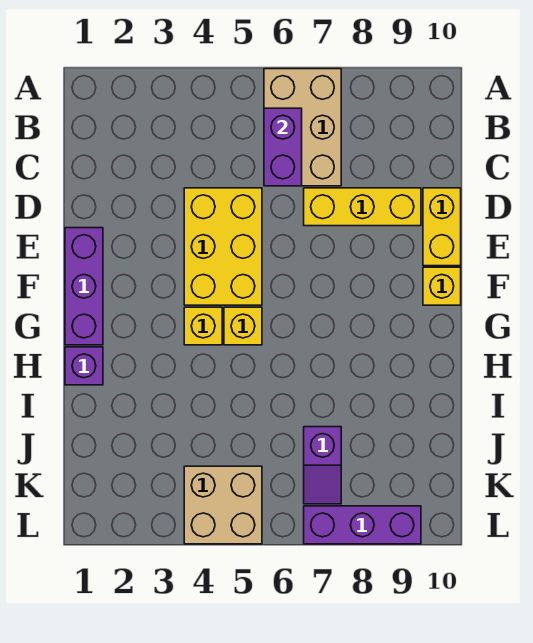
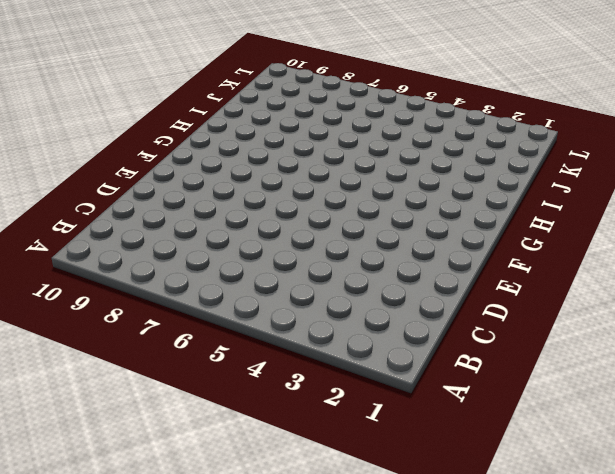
none -> tan brick A6:C7 level 1
none -> yellow brick D4:F5 level 1
none -> yellow brick D7:D9 level 1

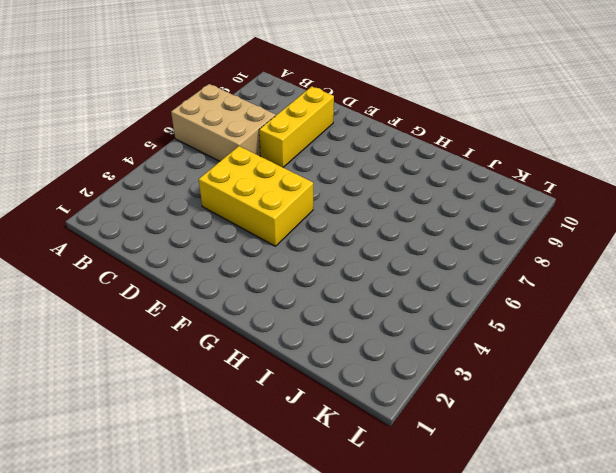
none -> yellow brick D10:E10 level 1
none -> purple brick E1:G1 level 1
none -> yellow brick F10 level 1

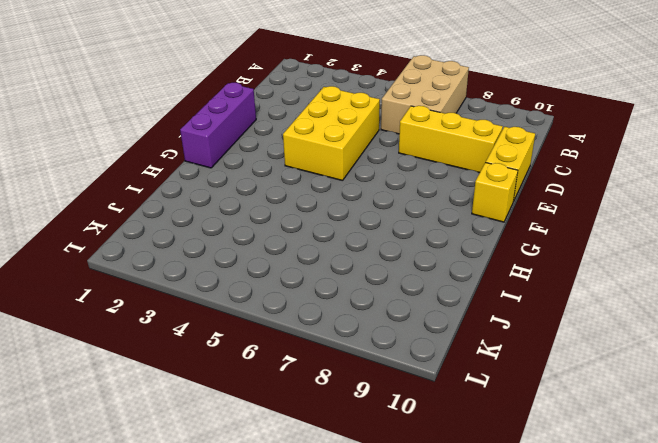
none -> yellow brick G4 level 1
none -> yellow brick G5 level 1
none -> purple brick H1 level 1

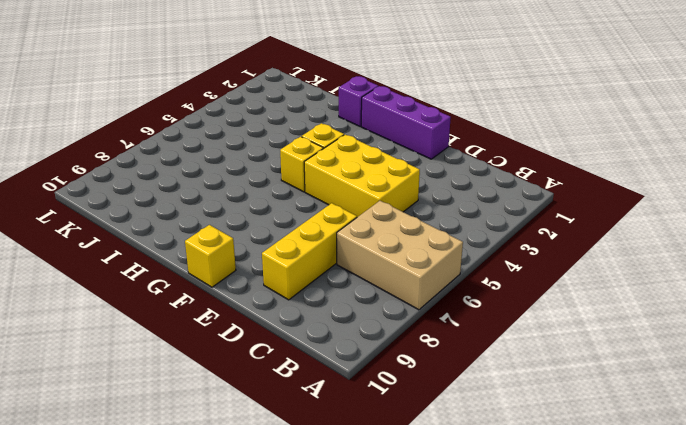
none -> yellow brick D10:E10 level 1
none -> purple slope J7:K7 level 1 top J
none -> tan brick K4:L5 level 1

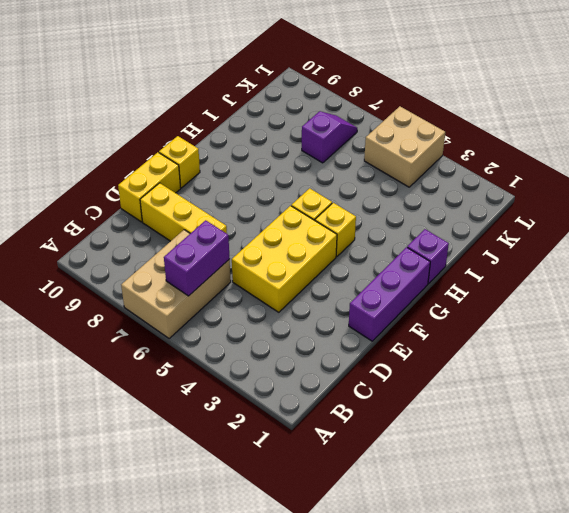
none -> purple brick L7:L9 level 1

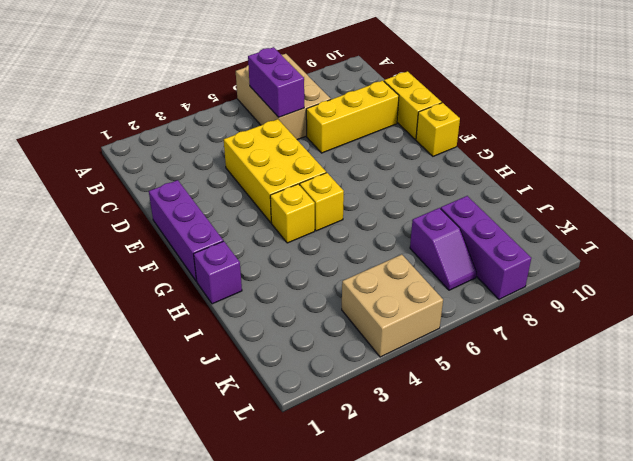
purple brick J8:L8 level 1 -> purple brick L7:L9 level 1

